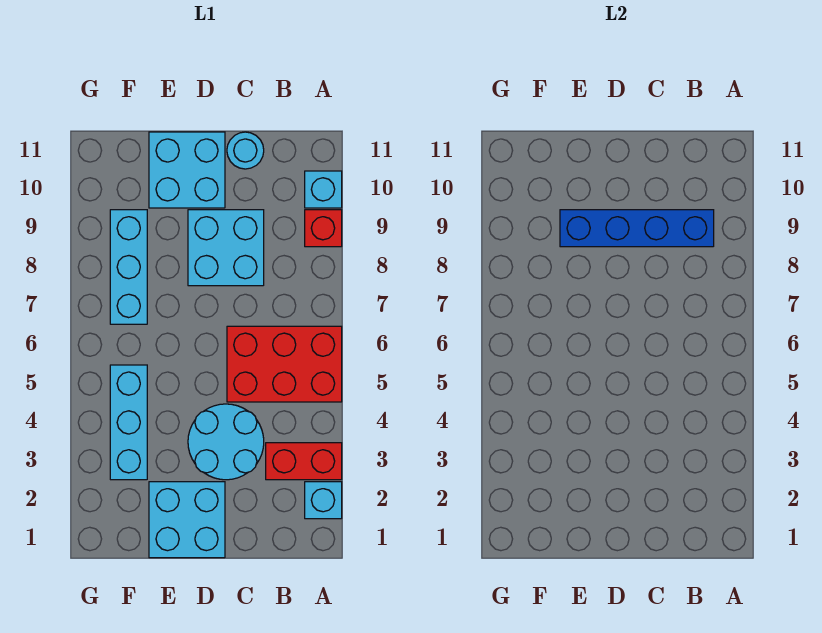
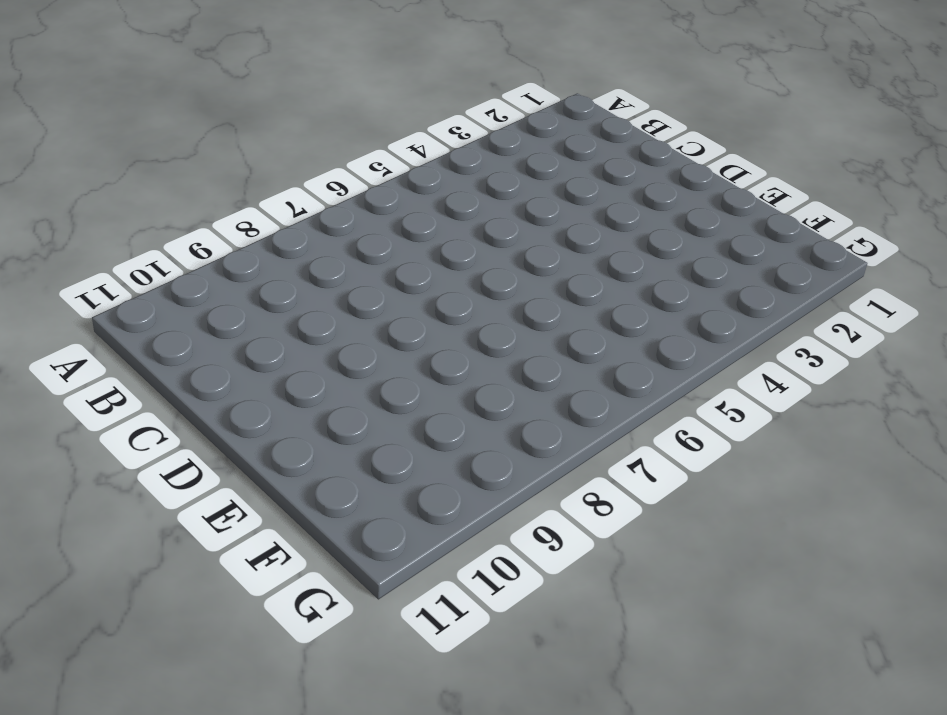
none -> cyan brick A2 level 1
none -> red brick A3:B3 level 1
none -> red brick A5:C6 level 1

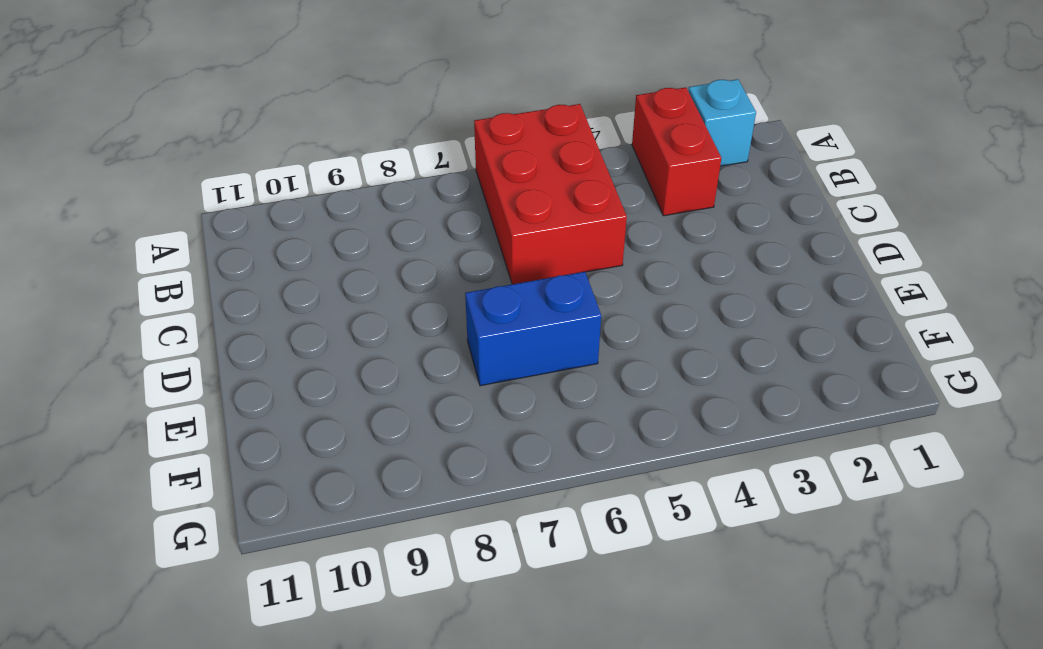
blue brick E6:E7 level 1 -> none
none -> red brick A9 level 1
none -> cyan brick A10 level 1
none -> cyan round brick C3:D4 level 1

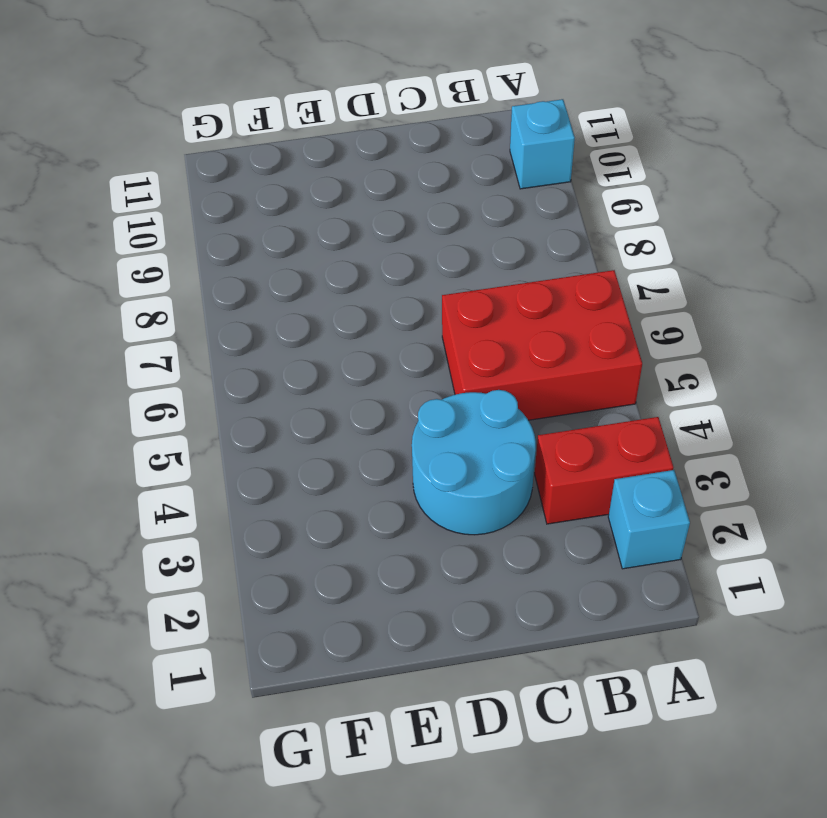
none -> red brick A9 level 1
none -> cyan brick C8:D9 level 1
none -> cyan round brick C11 level 1

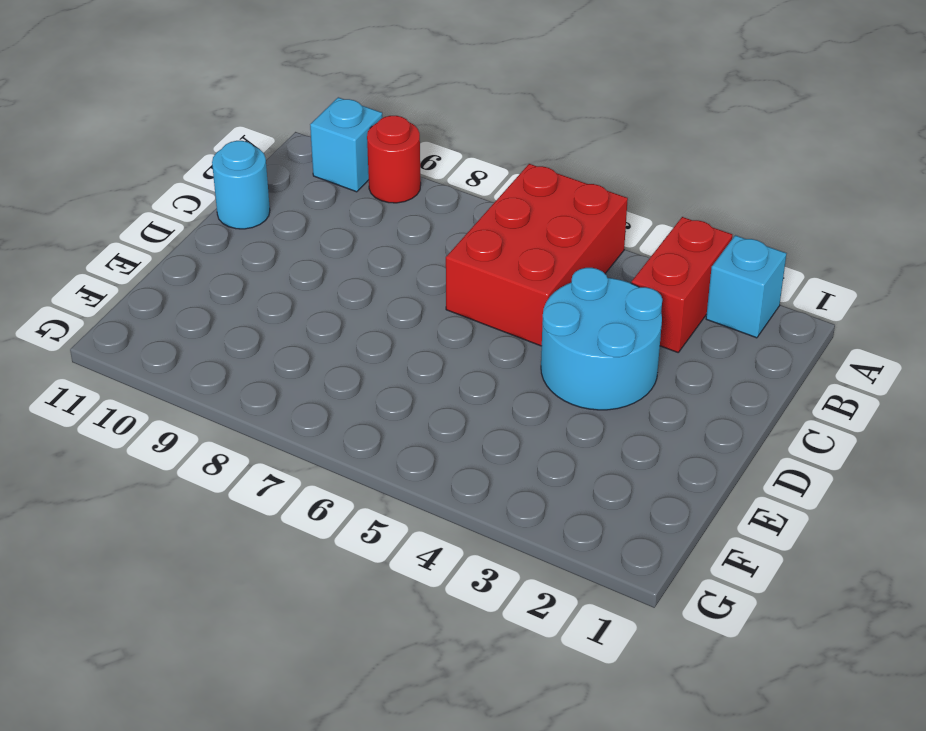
red round brick A9 level 1 -> red brick A9 level 1
none -> cyan brick C8:D9 level 1
none -> cyan brick D1:E2 level 1
none -> cyan brick D10:E11 level 1

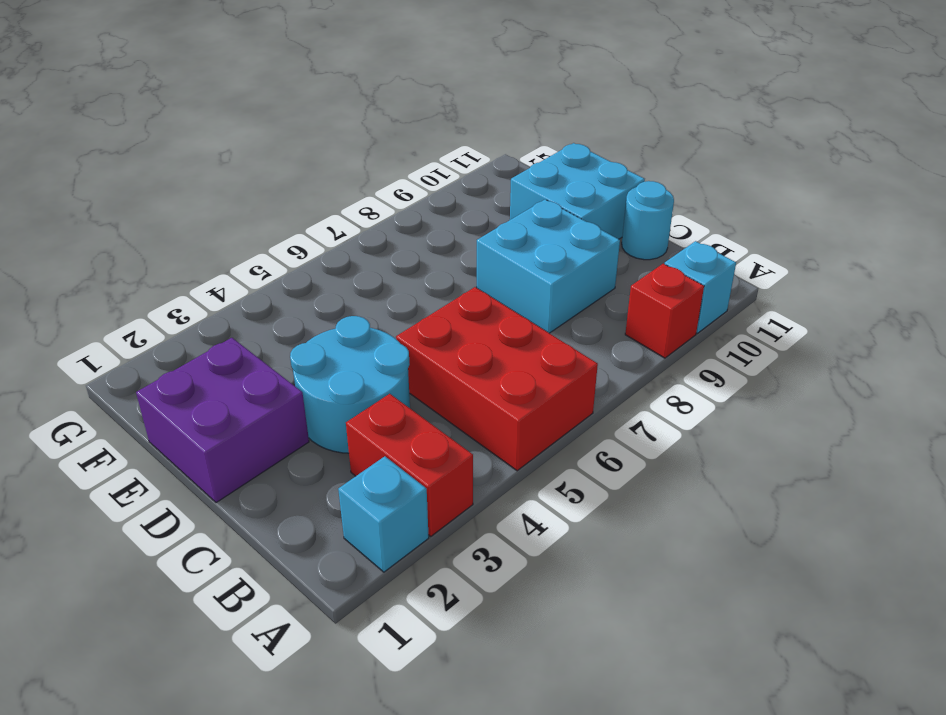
purple brick D1:E2 level 1 -> cyan brick D1:E2 level 1
none -> cyan brick F3:F5 level 1
none -> cyan brick F7:F9 level 1
none -> blue brick B9:E9 level 2

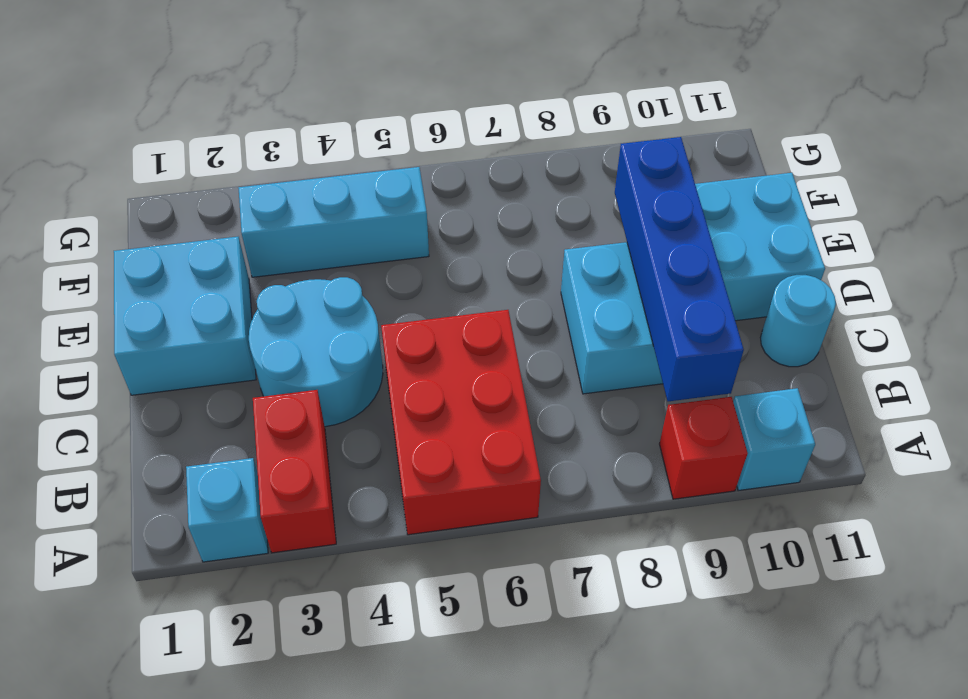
none -> cyan brick F7:F9 level 1

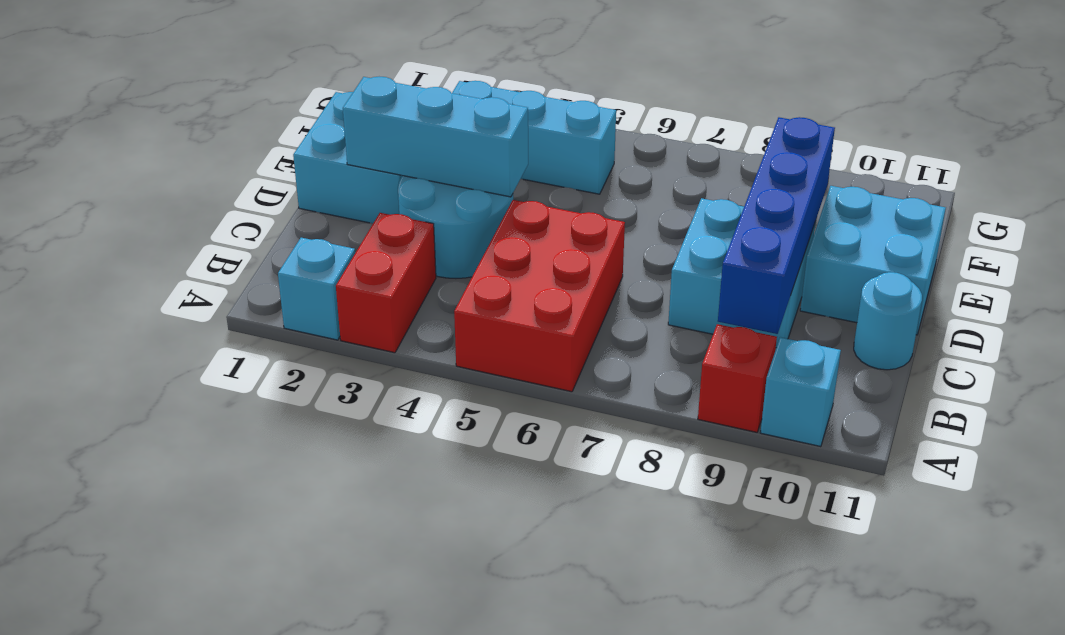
cyan brick D2:D4 level 2 -> cyan brick F7:F9 level 1

